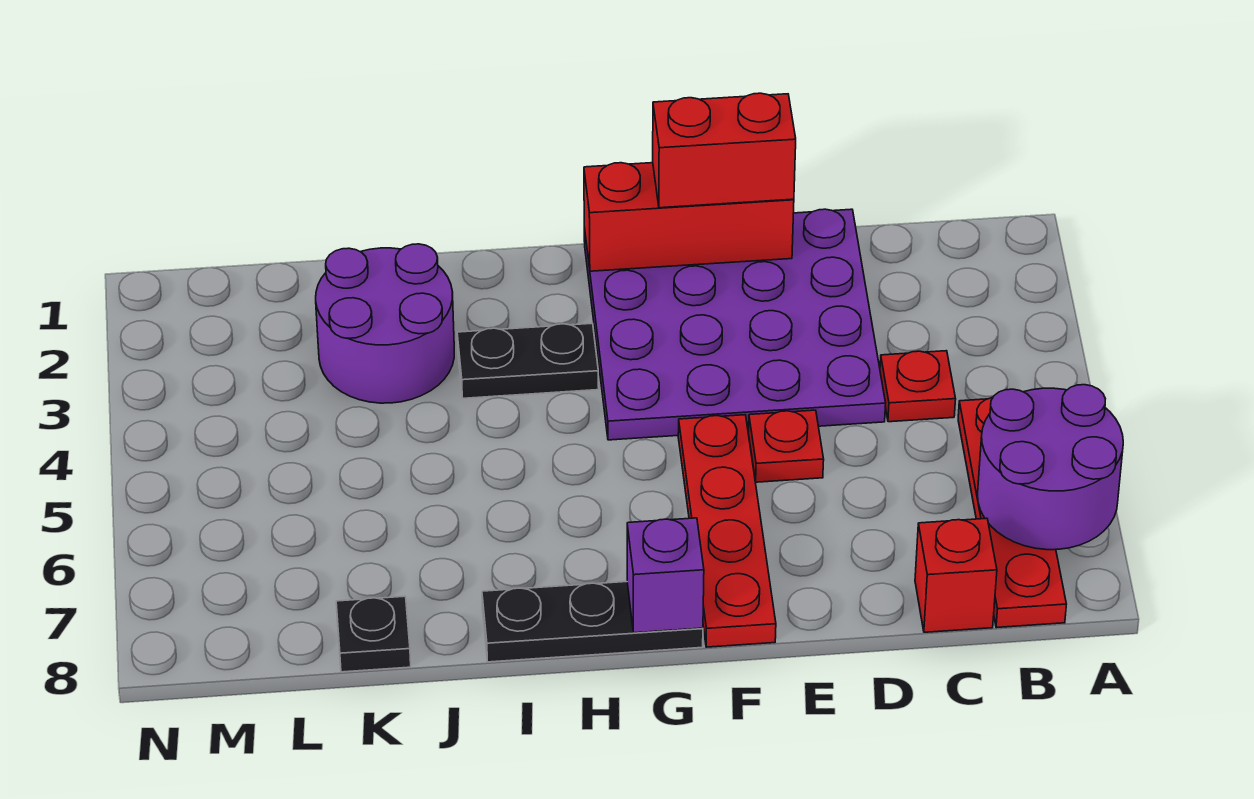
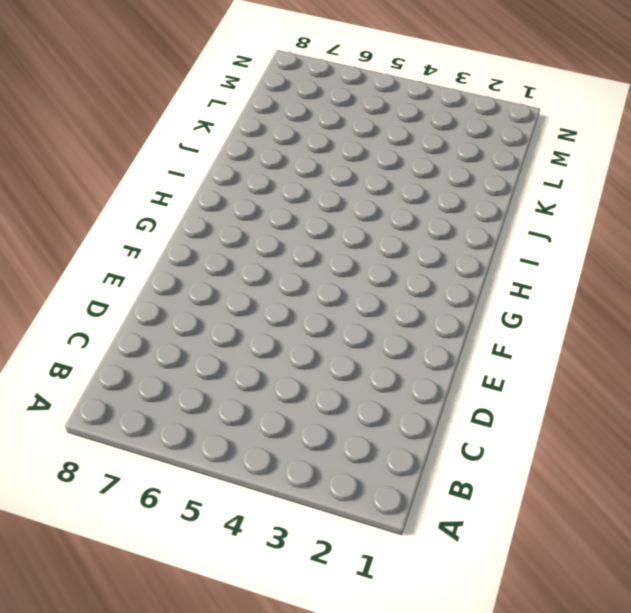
none -> red plate B5:B8 level 1
none -> red plate C4 level 1
none -> red brick C8 level 1

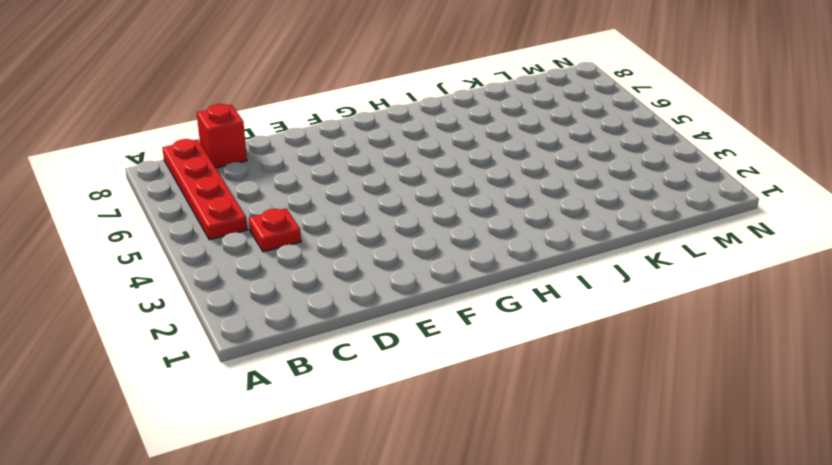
none -> purple plate D1:G4 level 1
none -> red plate E5 level 1
none -> red plate F5:F8 level 1

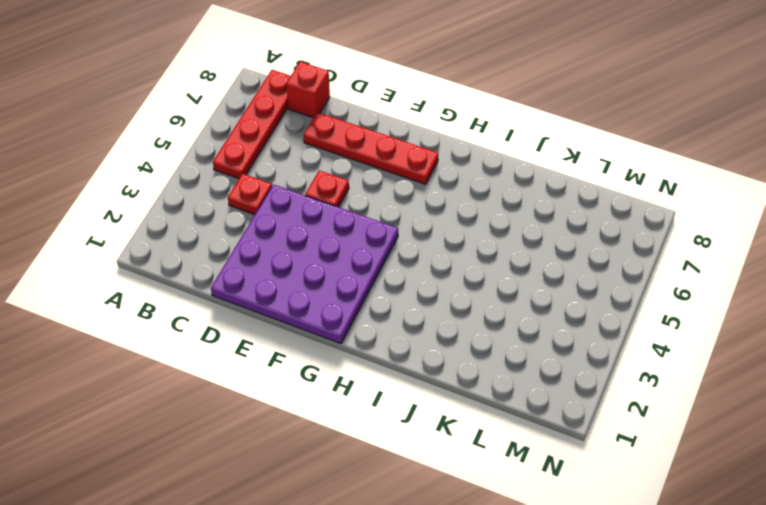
red plate D7:G7 level 1 -> red plate F5:F8 level 1
none -> black plate G8:I8 level 1
none -> black plate H3:I3 level 1
none -> purple round brick J2:K3 level 1

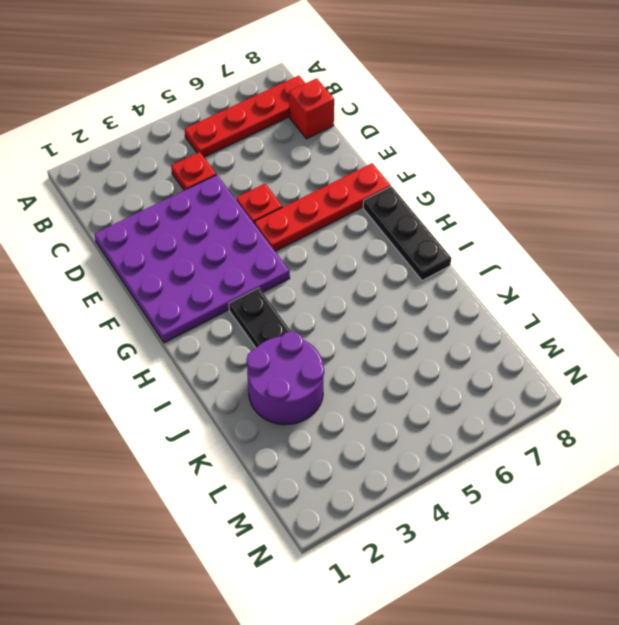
none -> black plate K8 level 1
none -> purple round brick A6:B7 level 2
none -> red brick E1:G1 level 2

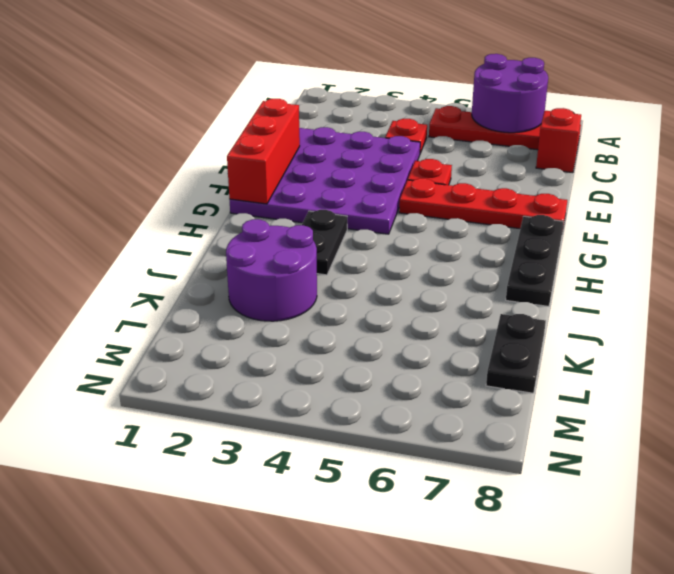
black plate K8:L8 level 1 -> black plate K8 level 1
none -> purple brick G8 level 2
none -> red brick E1:F1 level 3

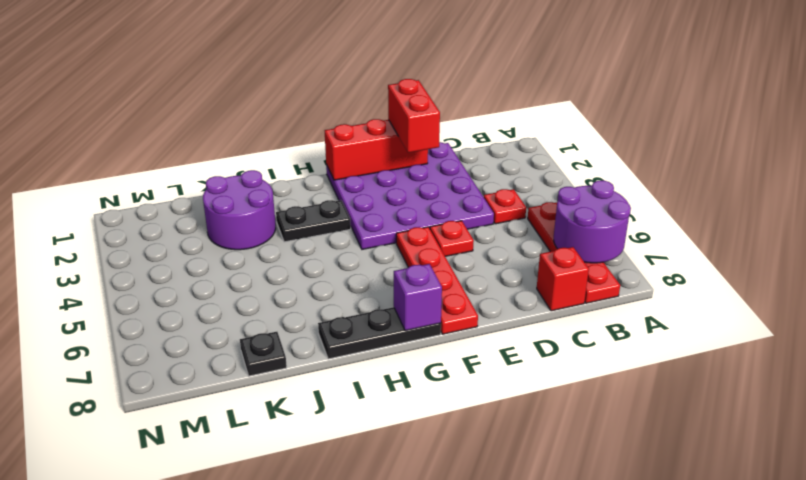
red brick E1:E2 level 3 -> red brick E1:F1 level 3

